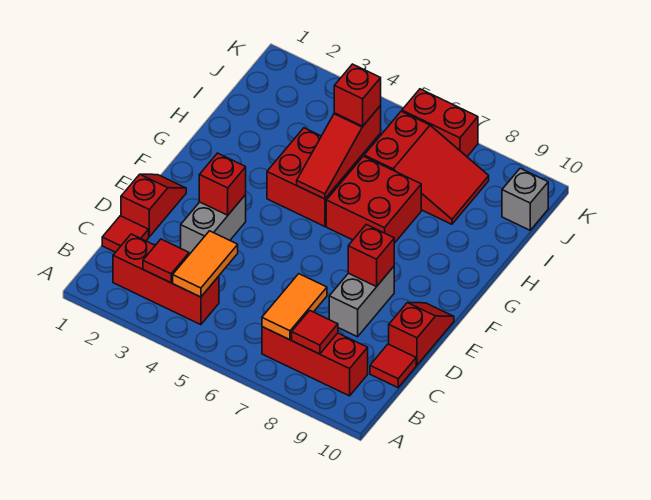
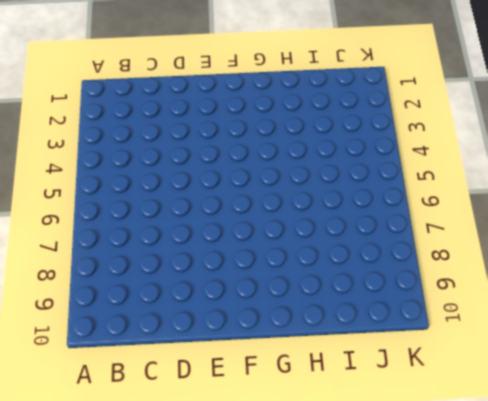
none -> red brick B2:B4 level 1
none -> red brick B7:B9 level 1
none -> red tile C1 level 1

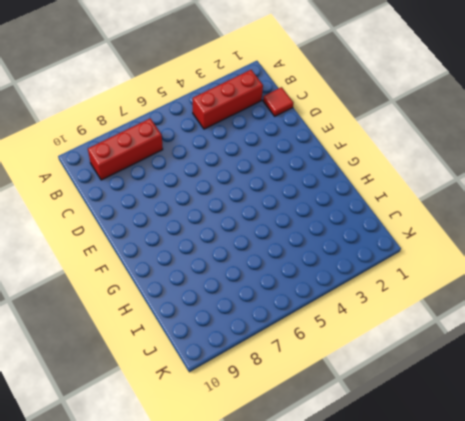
none -> red tile C10 level 1
none -> red slope D1:E1 level 1 top D
none -> grey brick D3:E3 level 1

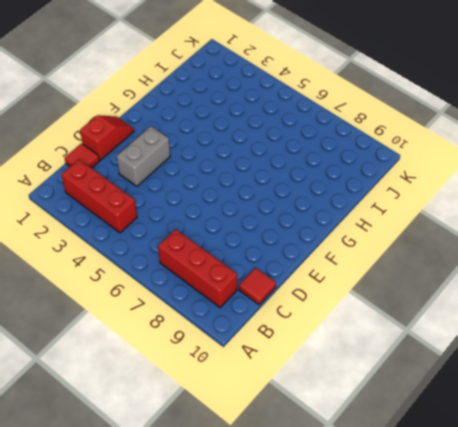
none -> grey brick D8:E8 level 1
none -> red slope D10:E10 level 1 top D
none -> red brick G4:H5 level 1

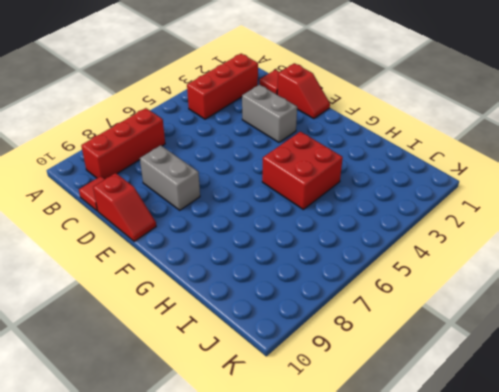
none -> red brick G6:H7 level 1
none -> red slope I6:J8 level 1 top 6
none -> grey brick J10 level 1

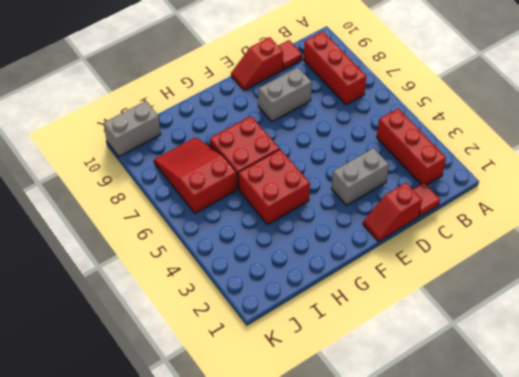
grey brick J10:K10 level 1 -> grey brick J10 level 1
none -> red brick K6:K7 level 1
none -> red tile B3 level 2
none -> orange tile B4:C4 level 2

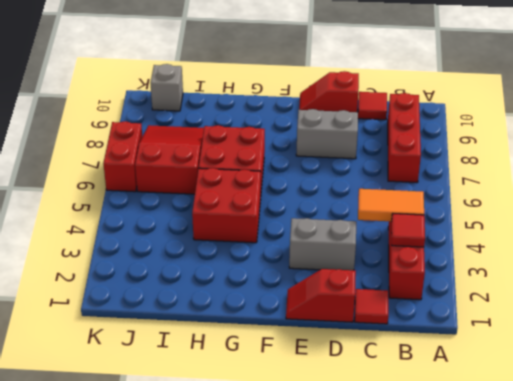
none -> orange tile B7:C7 level 2
none -> red tile B8 level 2
none -> red brick E3 level 2

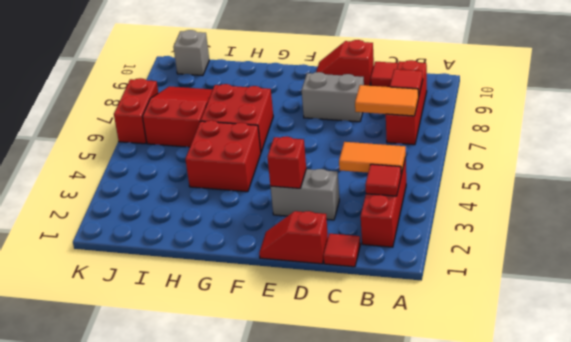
none -> red brick E8 level 2
none -> red slope G5:I5 level 2 top I
none -> red brick I5 level 3

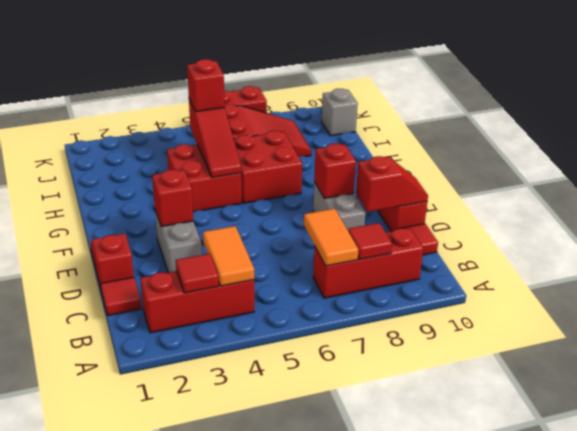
red slope D9:D10 level 2 top 9 -> none

